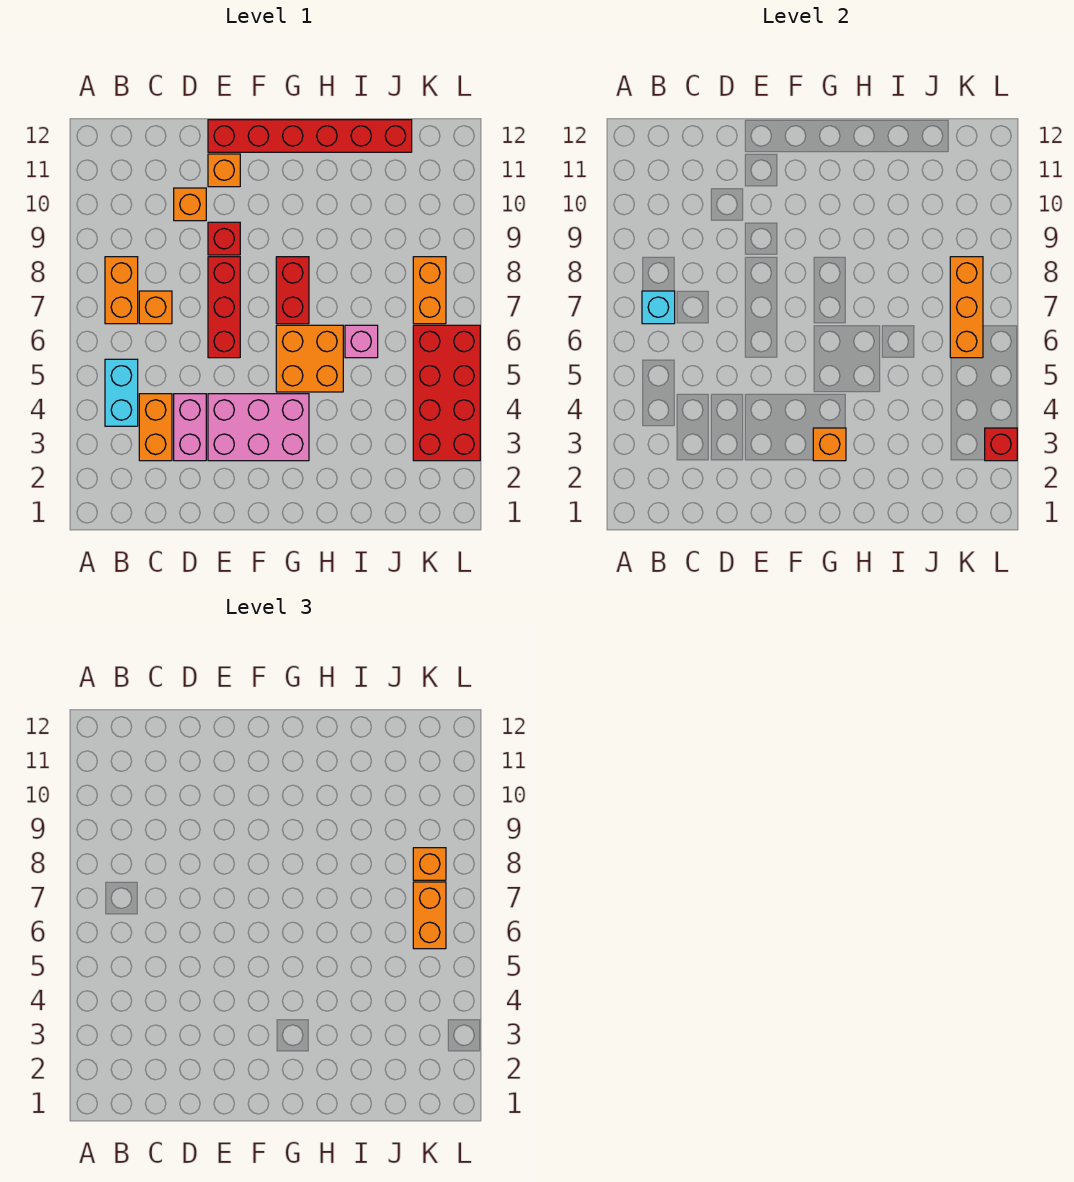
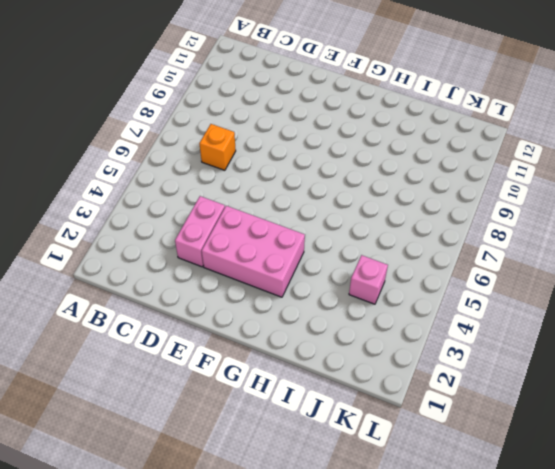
pink brick J4 level 1 -> pink brick I6 level 1
none -> cyan brick B4:B5 level 1
none -> orange brick B7:B8 level 1
none -> orange brick C3:C4 level 1

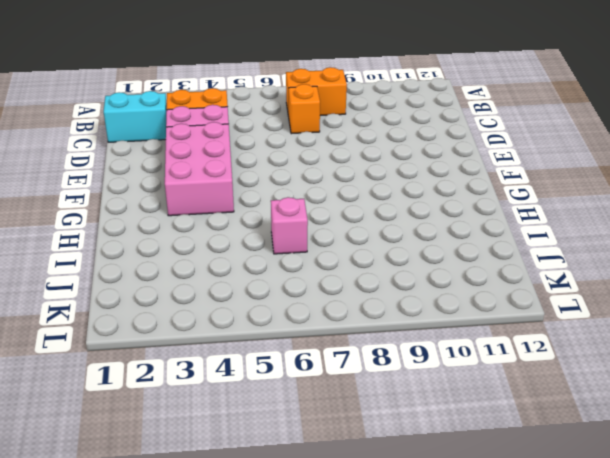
cyan brick C1:C2 level 1 -> cyan brick B4:B5 level 1
none -> orange brick D10 level 1
none -> red brick E6:E8 level 1
none -> red brick E9 level 1

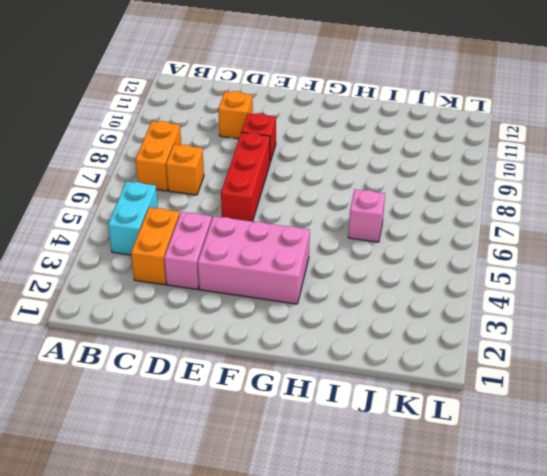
none -> orange brick E11 level 1
none -> red brick E12:J12 level 1
none -> orange brick G5:H6 level 1

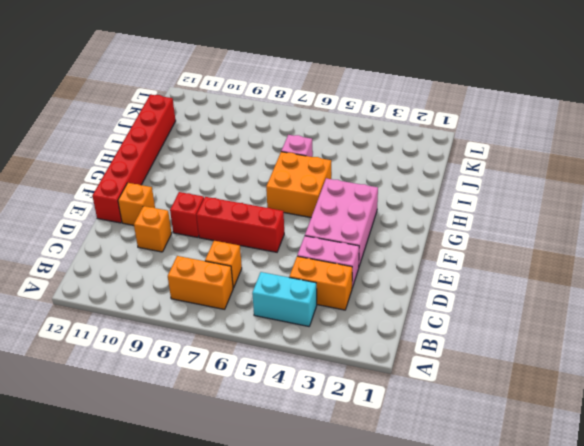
none -> red brick G7:G8 level 1
none -> red brick K3:L6 level 1
none -> orange brick K7:K8 level 1

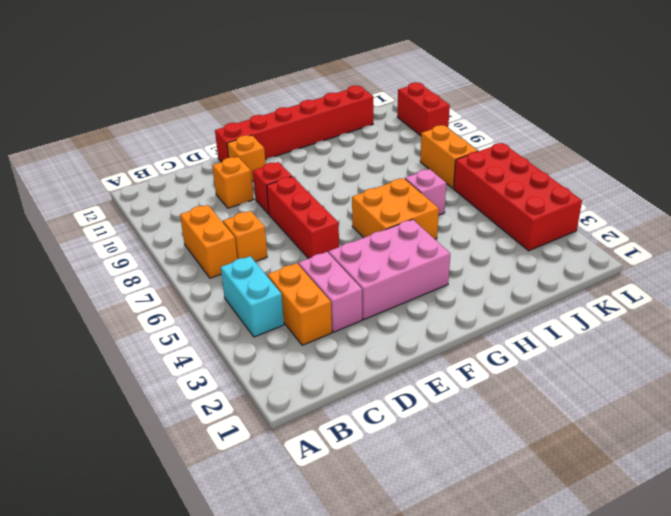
red brick L10:L11 level 1 -> red brick G7:G8 level 1
none -> cyan brick B7 level 2
none -> orange brick G3 level 2
none -> orange brick K6:K8 level 2

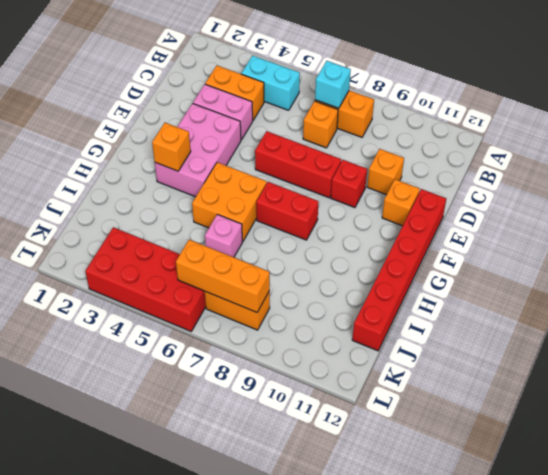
none -> red brick L3 level 2
none -> orange brick K6:K7 level 3
none -> orange brick K8 level 3

